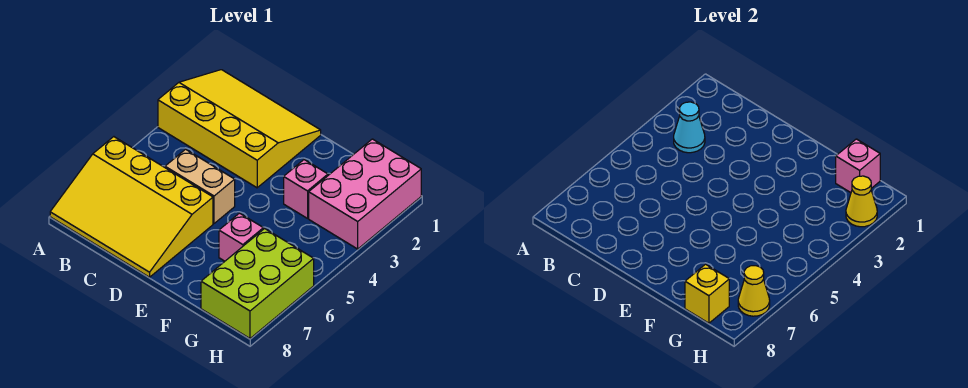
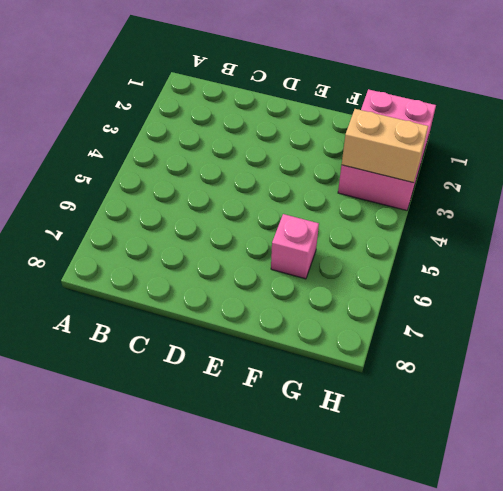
tan brick G3:H3 level 2 -> tan brick C5:D5 level 1
none -> yellow slope A1:D3 level 1 top 3
none -> yellow slope A6:D8 level 1 top 6
none -> pink brick F3 level 1

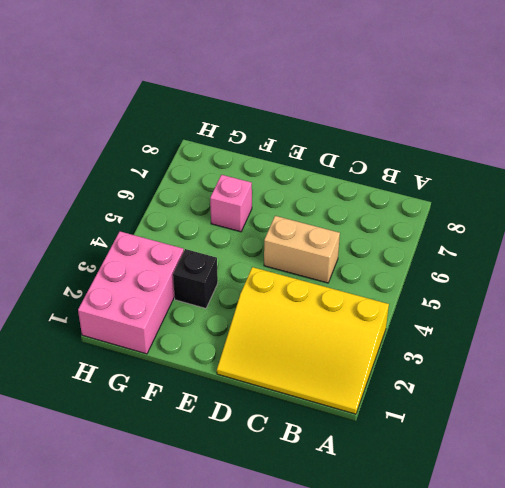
black brick F3 level 1 -> pink brick F3 level 1
none -> yellow slope A6:D8 level 1 top 6
none -> lime brick G6:H8 level 1
none -> cyan cone B3 level 2

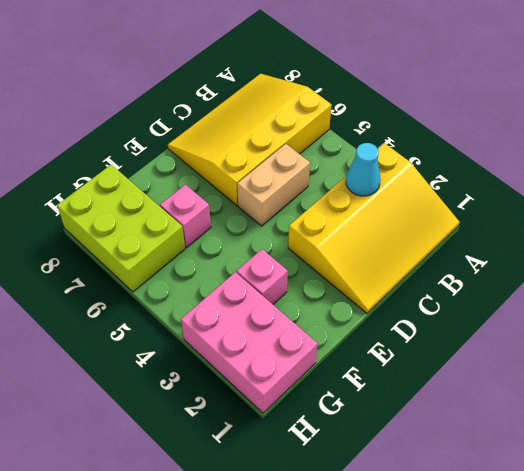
none -> pink brick G1 level 2
none -> yellow brick G8 level 2
none -> yellow cone H2 level 2

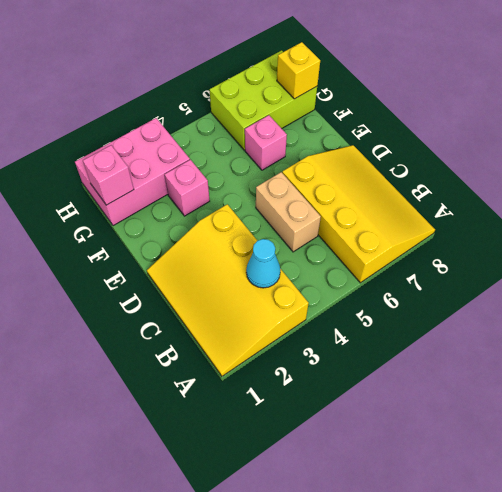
none -> yellow cone H2 level 2
none -> yellow cone H7 level 2

